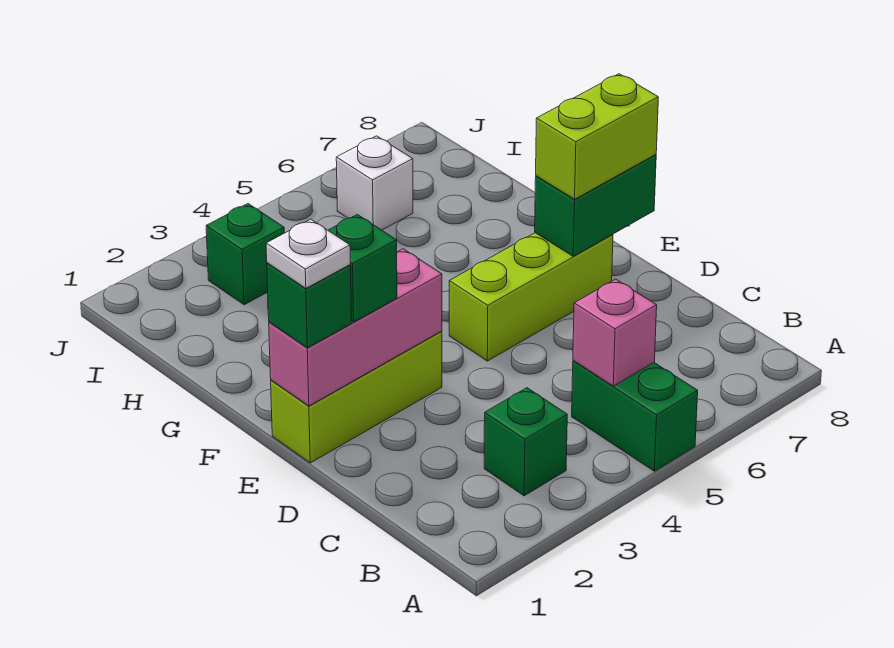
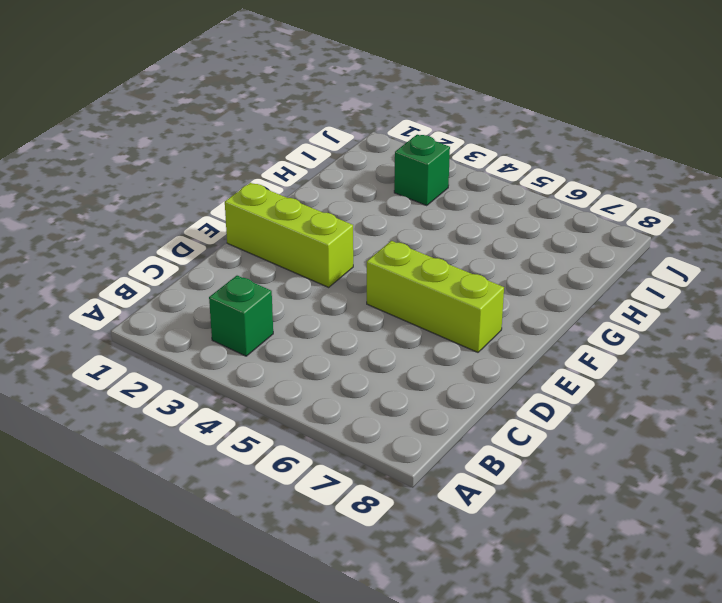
none -> green brick A5:B5 level 1
none -> white brick I6 level 1
none -> pink brick B5 level 2

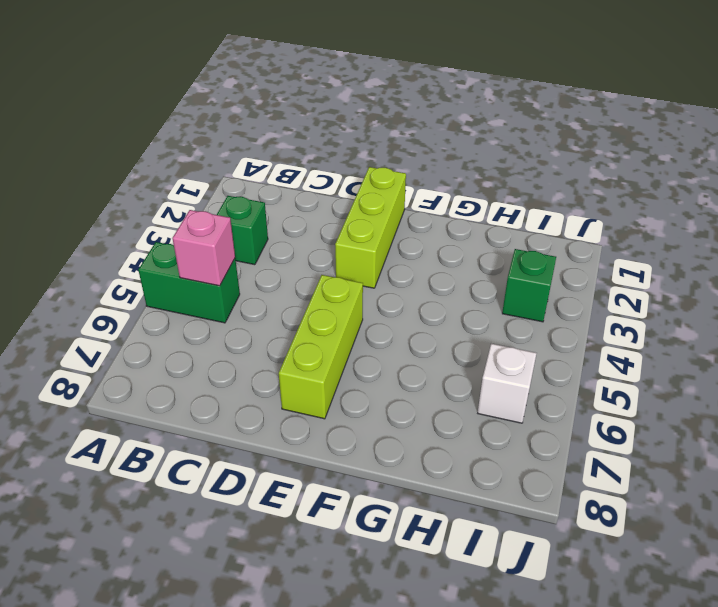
none -> pink brick E1:E3 level 2
none -> green brick E7:E8 level 2
none -> green brick E1 level 3

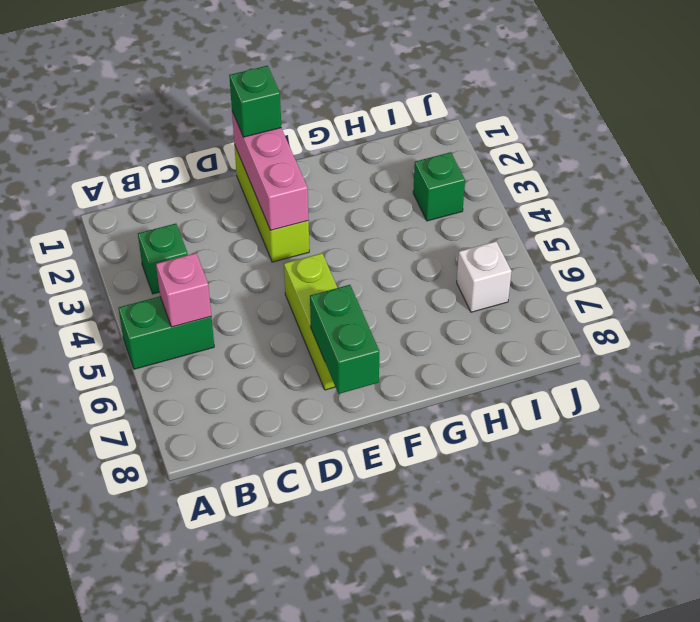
none -> green brick E2 level 3
none -> lime brick E7:E8 level 3
none -> white plate E1 level 4

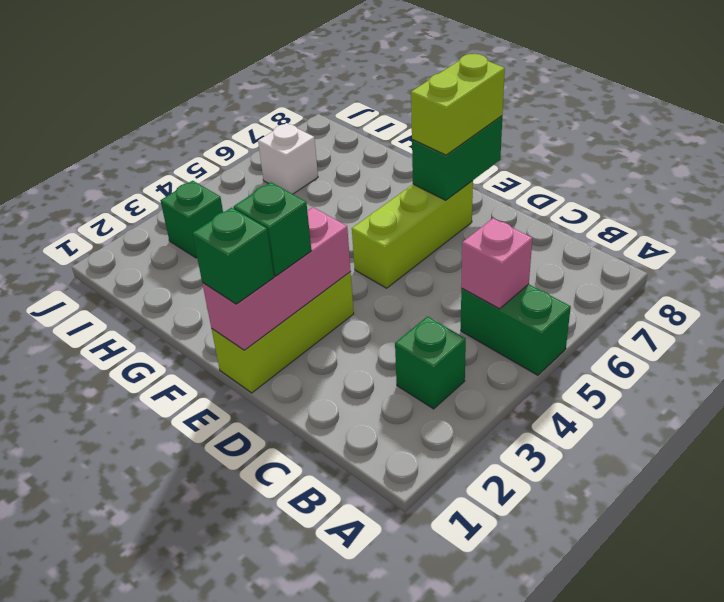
none -> white plate E1 level 4

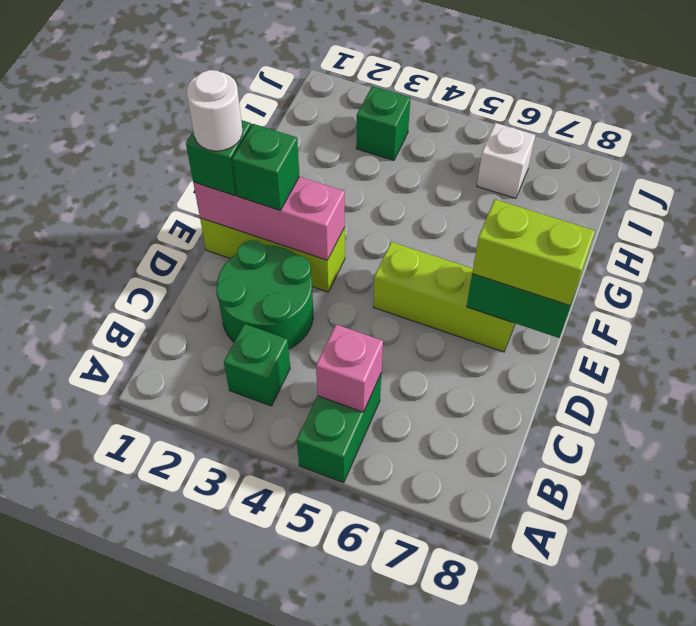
green round brick C2:D3 level 1 -> none
white round brick E1 level 4 -> white plate E1 level 4

